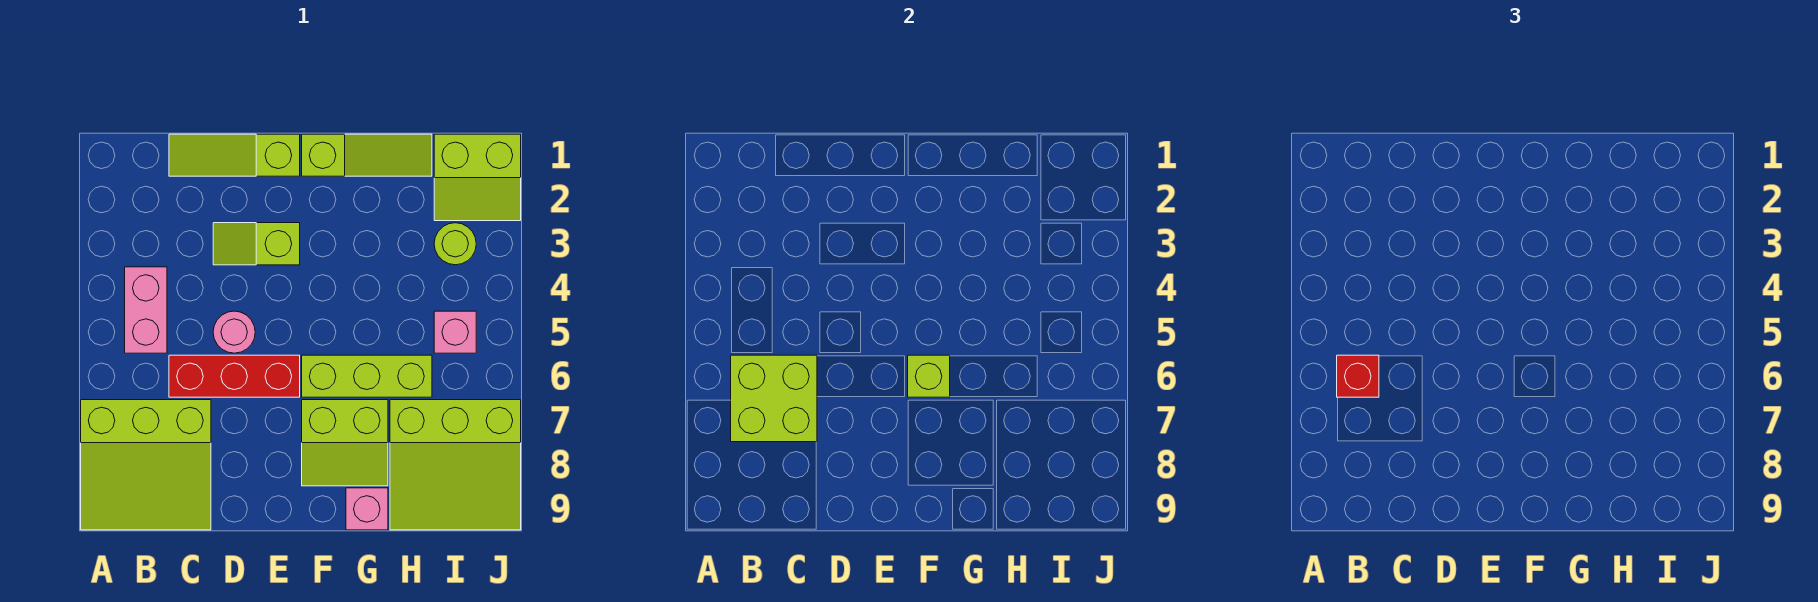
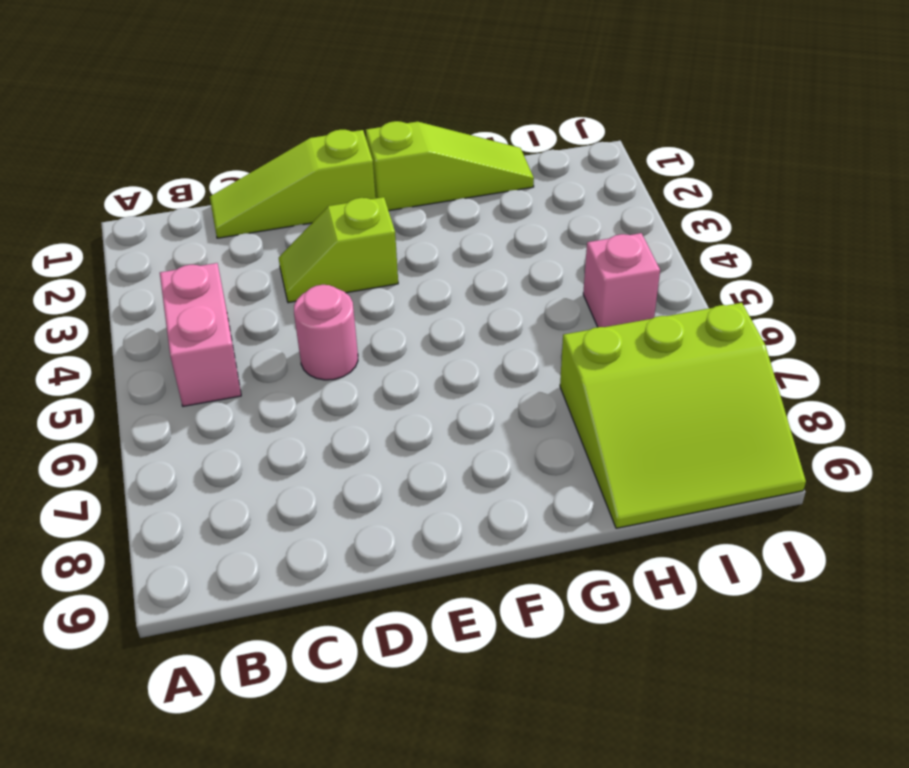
none -> lime slope A7:C9 level 1 top 7
none -> red brick C6:E6 level 1
none -> lime brick F6:H6 level 1

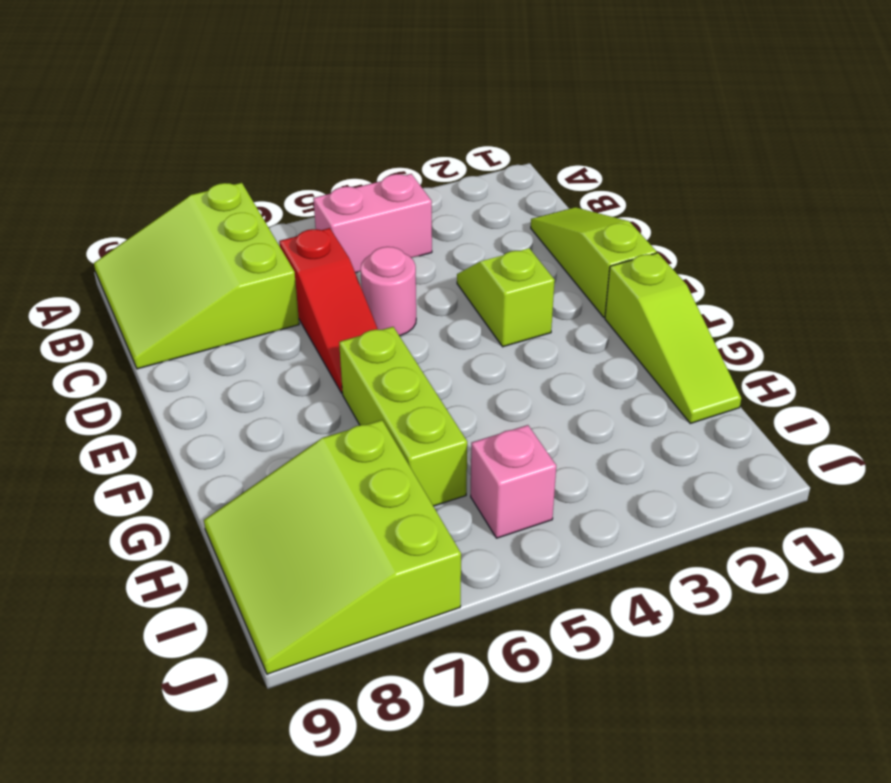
red slope C6:E6 level 1 top C -> red brick C6:E6 level 1
none -> lime slope F7:G8 level 1 top 7
none -> pink brick G9 level 1
none -> lime slope I1:J2 level 1 top 1

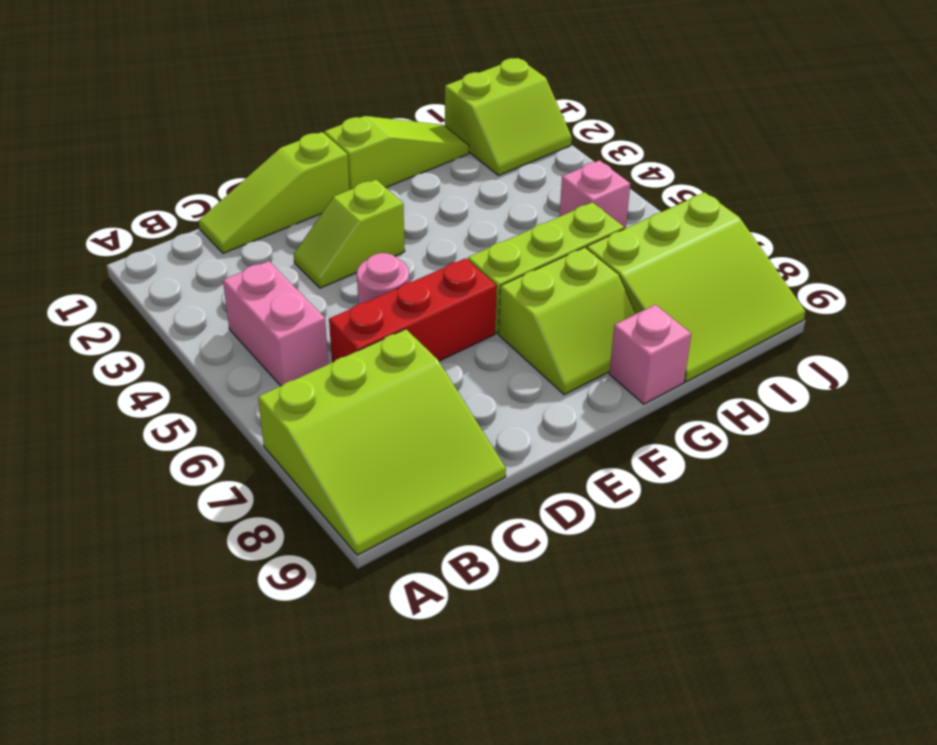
none -> lime round brick I3 level 1
none -> lime brick B6:C7 level 2
none -> lime brick F6 level 2

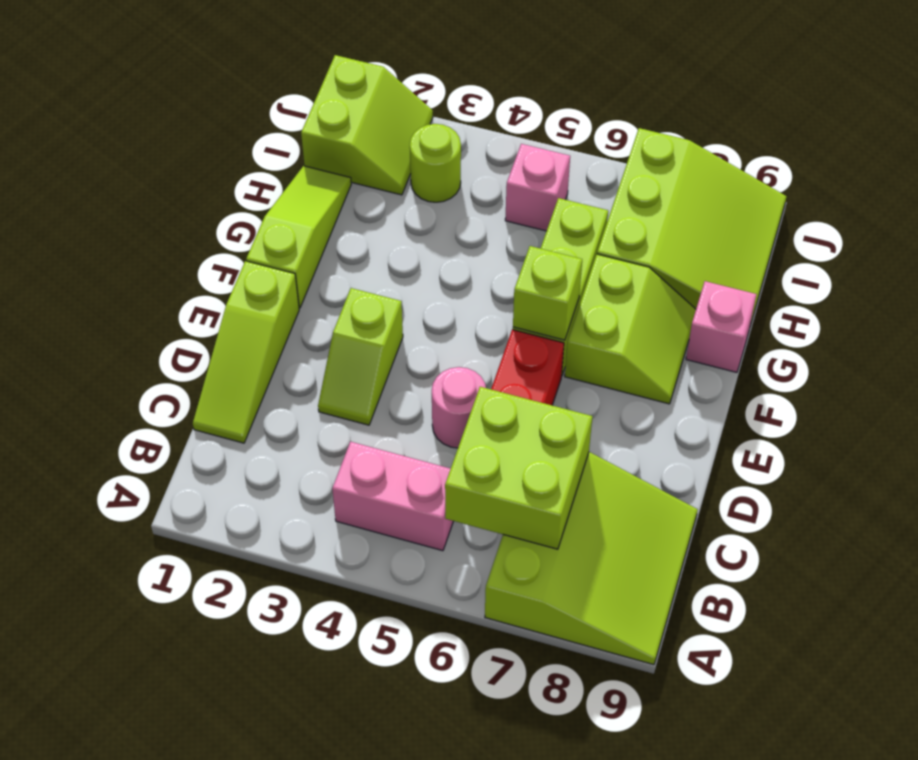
none -> red brick B6 level 3

